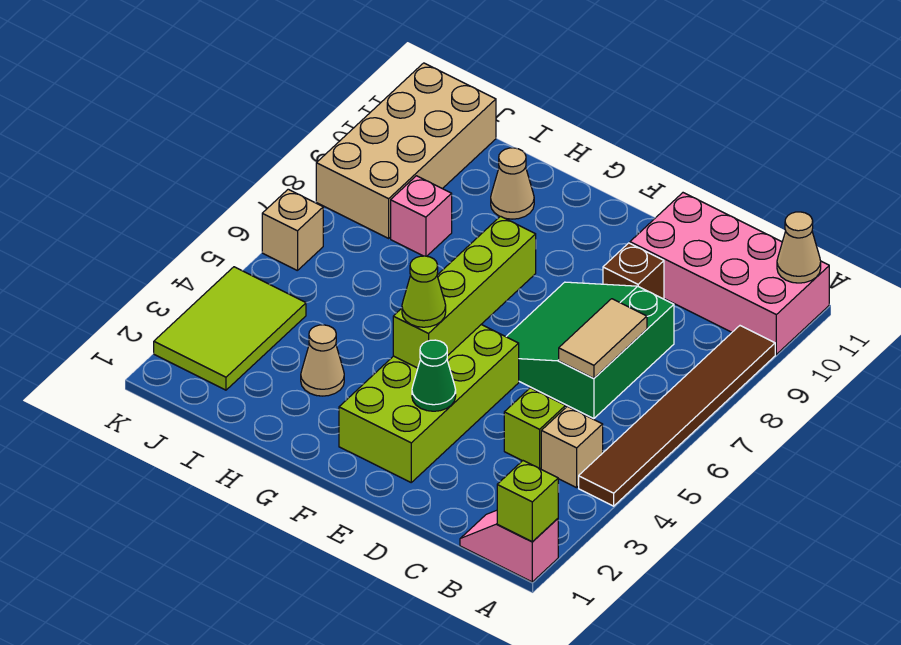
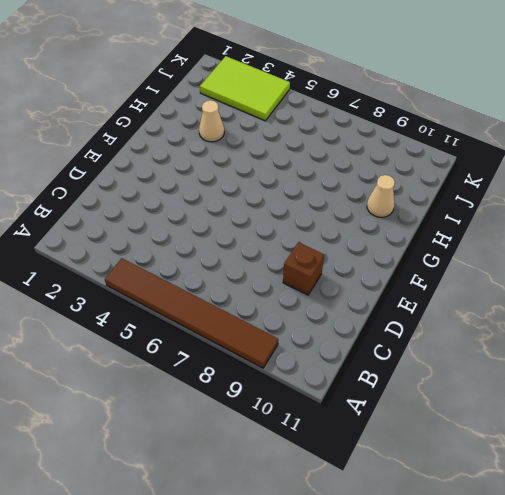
none -> pink slope A1:B1 level 1 top A
none -> pink brick A10:D11 level 1
none -> tan brick B4 level 1

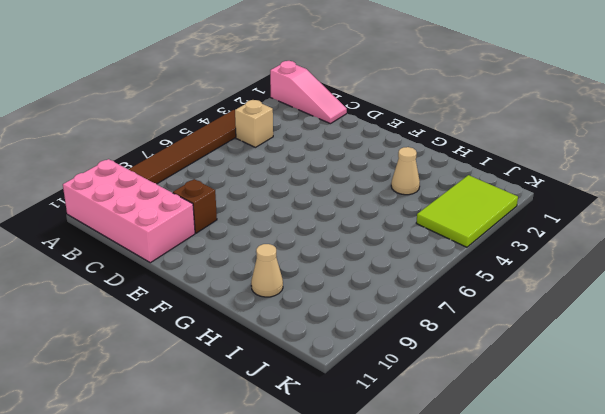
pink slope A1:C1 level 1 top A -> pink slope A1:B1 level 1 top A
none -> lime brick C4 level 1
none -> green slope C6:E8 level 1 top C
none -> lime brick E2:F5 level 1

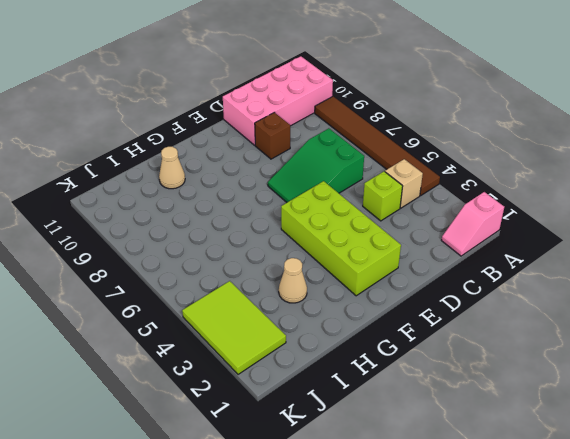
green slope C6:E7 level 1 top C -> green slope C6:E8 level 1 top C
none -> pink brick I8 level 1
none -> tan brick J8:K11 level 1
none -> tan brick K6 level 1

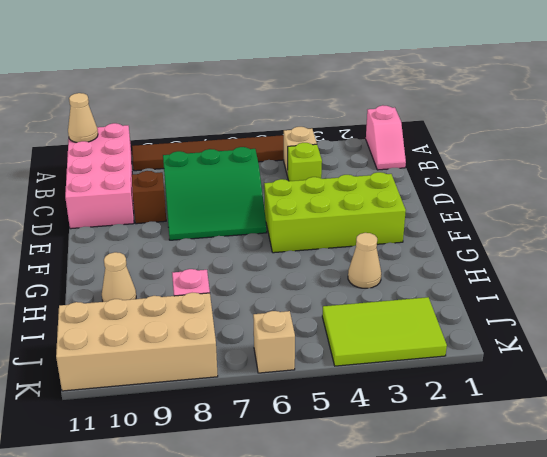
none -> lime brick A1 level 2
none -> tan tile C6:C7 level 2
none -> green cone E3 level 2

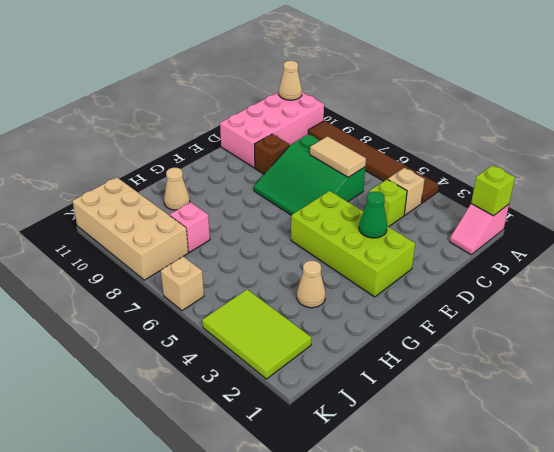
none -> lime brick F4:F7 level 2
none -> lime cone F4 level 3

